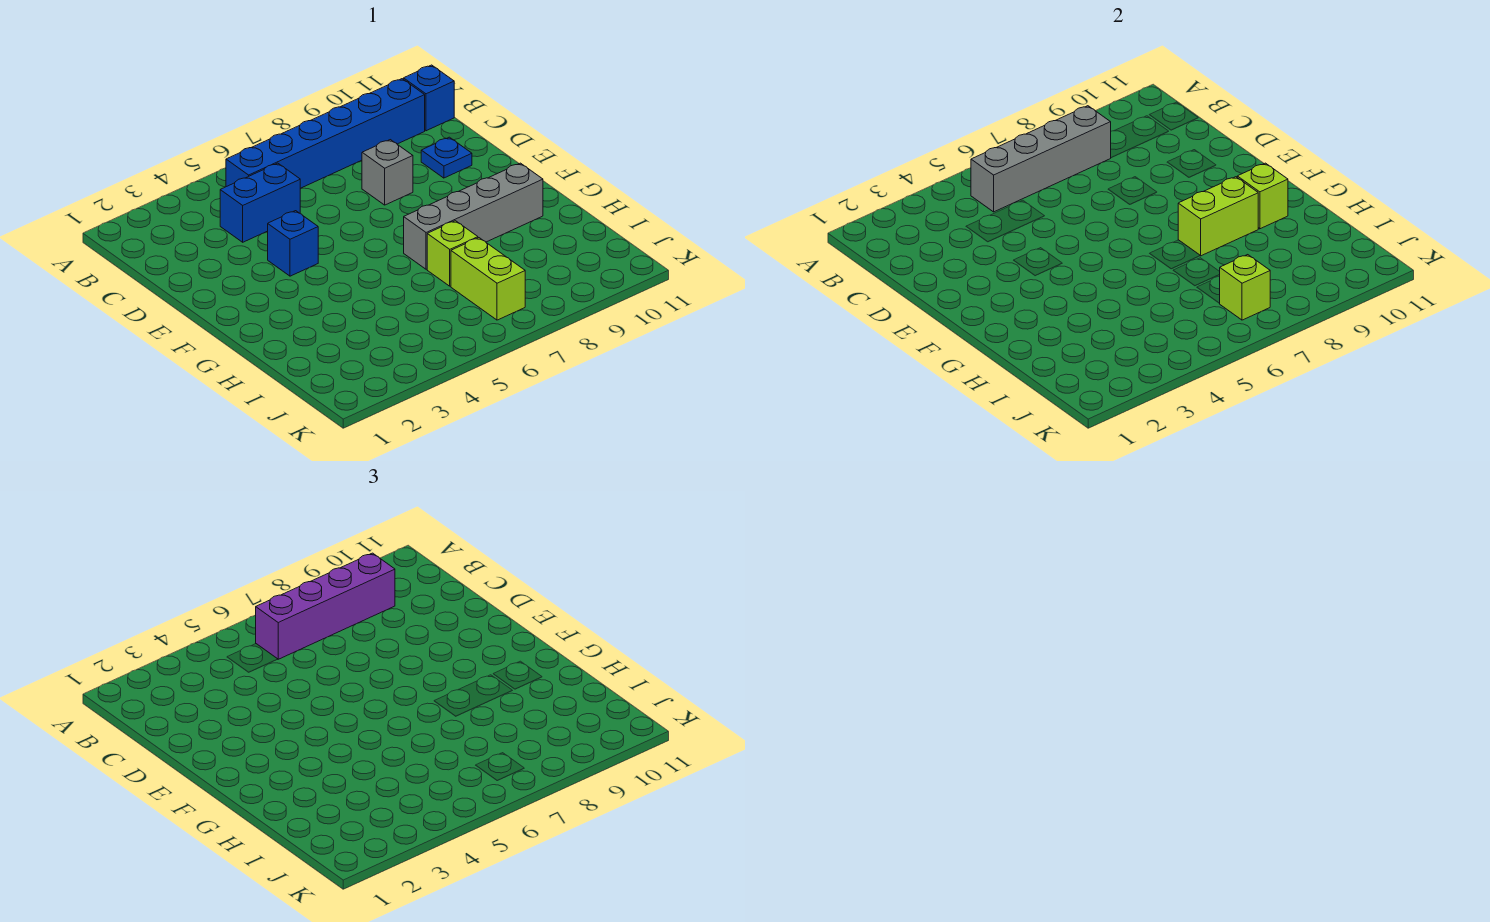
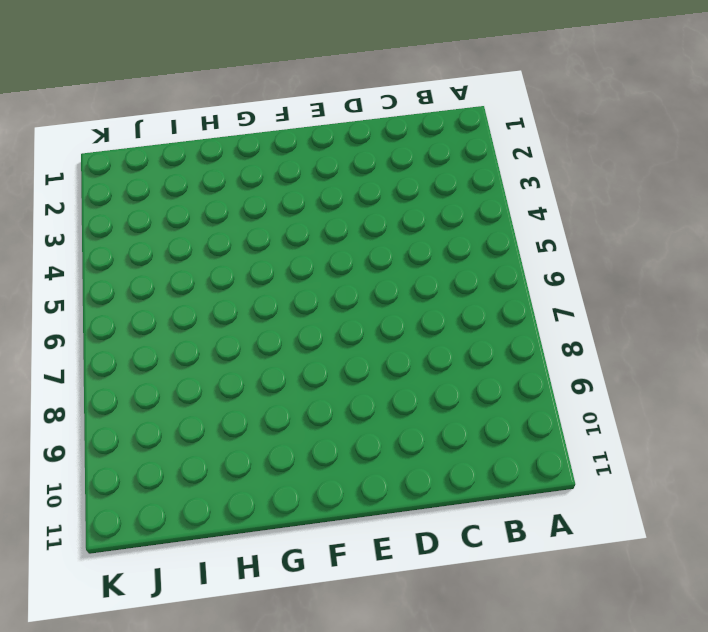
none -> blue brick B5:B10 level 1
none -> blue brick B11 level 1
none -> blue brick C4:C5 level 1

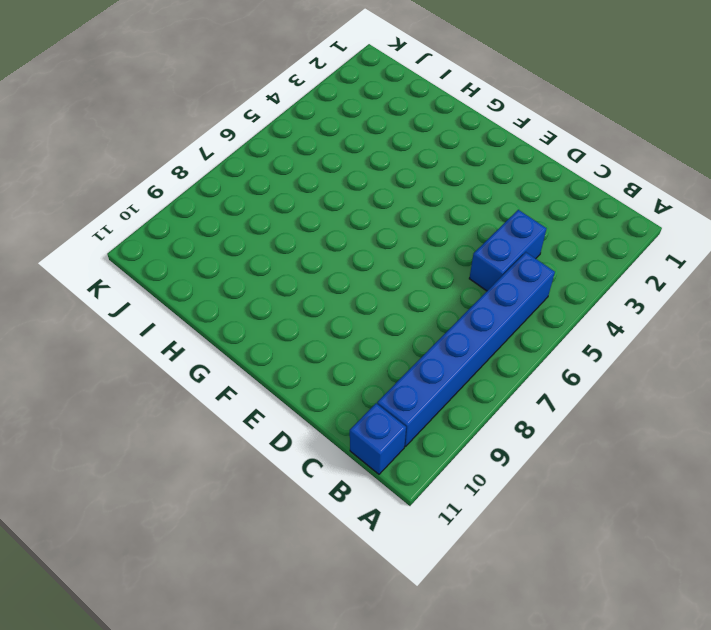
none -> grey brick D8 level 1
none -> blue plate D10 level 1
none -> blue brick E4 level 1

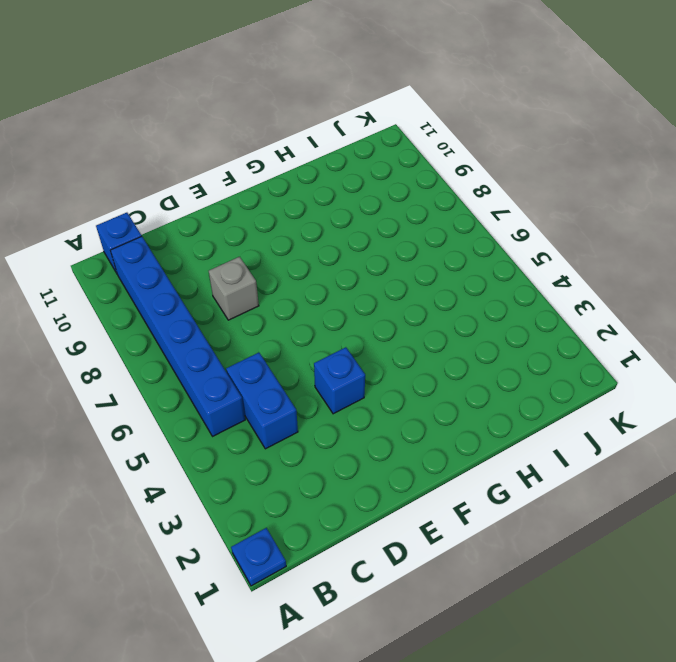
blue plate A1 level 1 -> blue plate D10 level 1
none -> grey brick G7:G10 level 1
none -> lime brick H7 level 1
none -> lime brick I7:J7 level 1

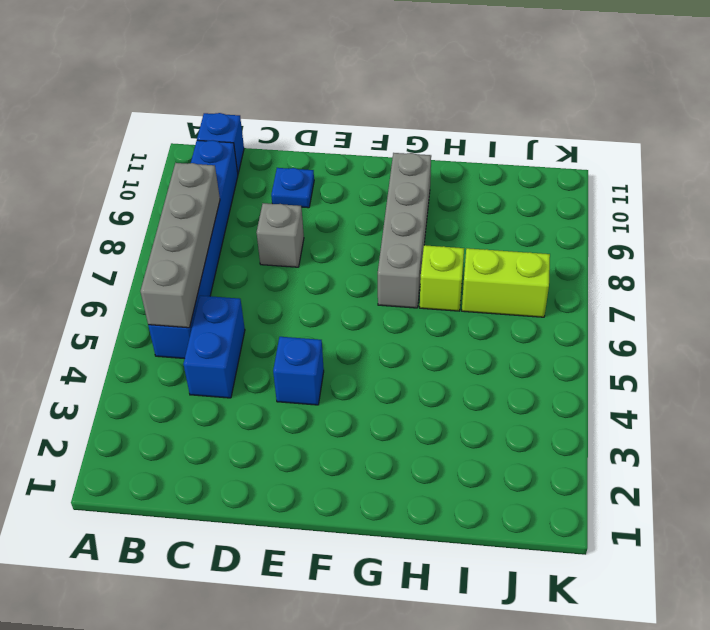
none -> lime brick G8:G9 level 2
none -> lime brick G10 level 2
none -> lime brick J7 level 2

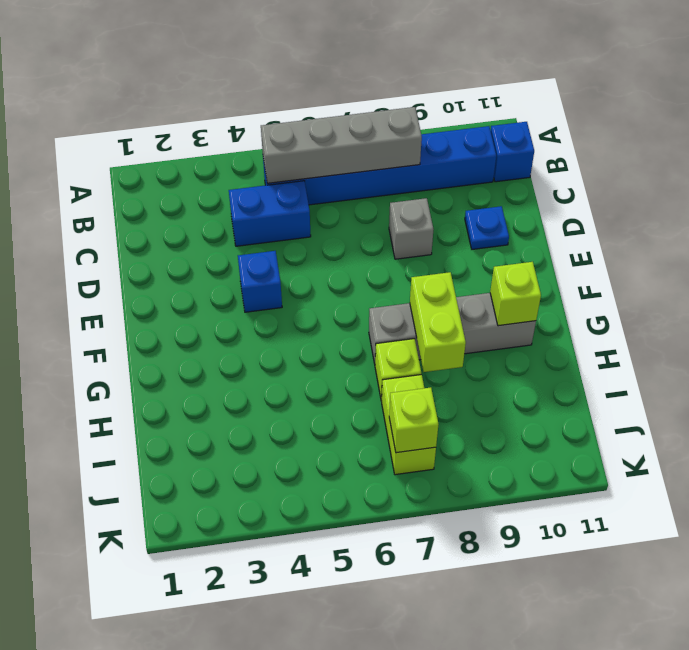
lime brick G8:H8 level 2 -> lime brick G8:G9 level 2
none -> purple brick B6:B9 level 3

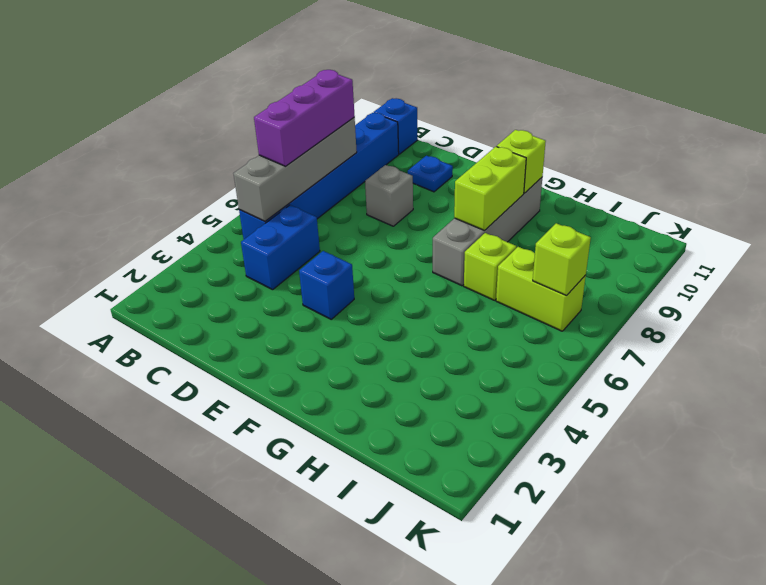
purple brick B6:B8 level 3 -> purple brick B6:B9 level 3

